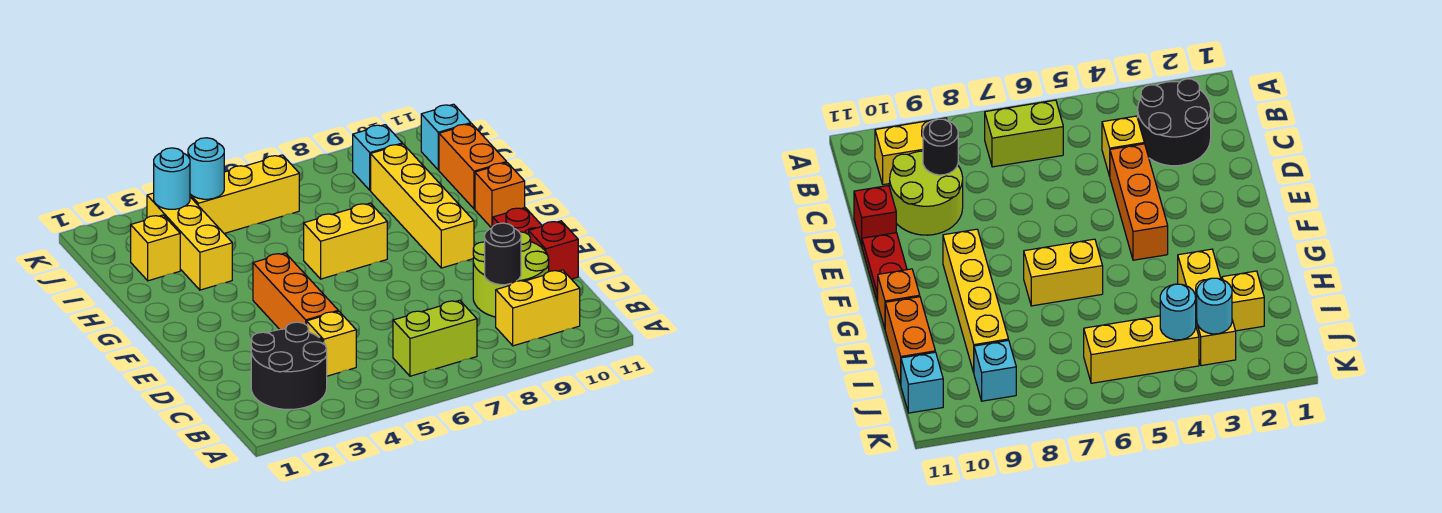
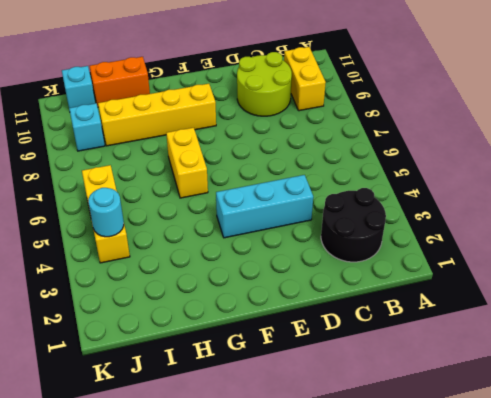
cyan brick D4:F4 level 1 -> orange brick D4:F4 level 1
none -> lime brick B6:B7 level 1
none -> yellow brick C4 level 1
none -> red brick D11 level 1

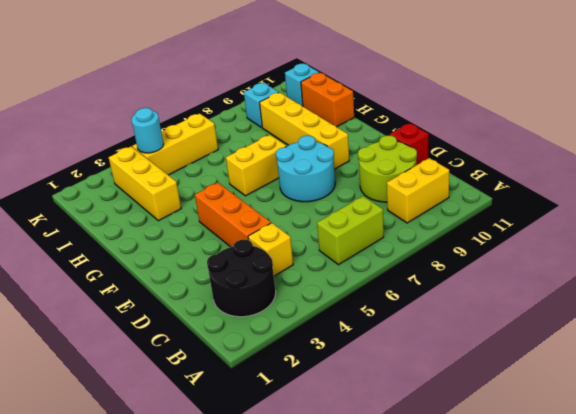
cyan round brick E7:F8 level 1 -> none
none -> red plate E11:F11 level 1
none -> orange brick G11 level 1
none -> yellow brick I2 level 1

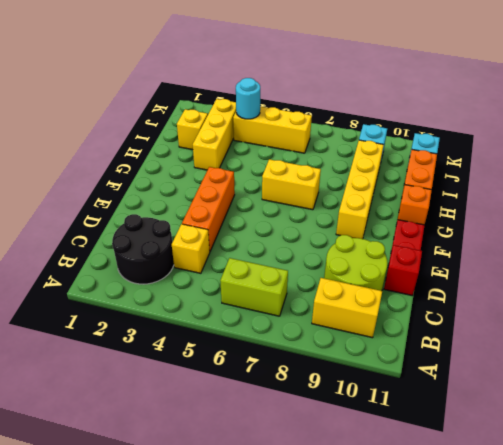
none -> black round brick C9 level 2
none -> cyan round brick J3 level 2

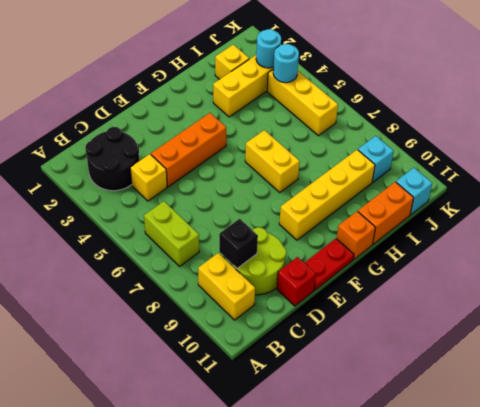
black brick C9 level 2 -> black round brick C9 level 2

